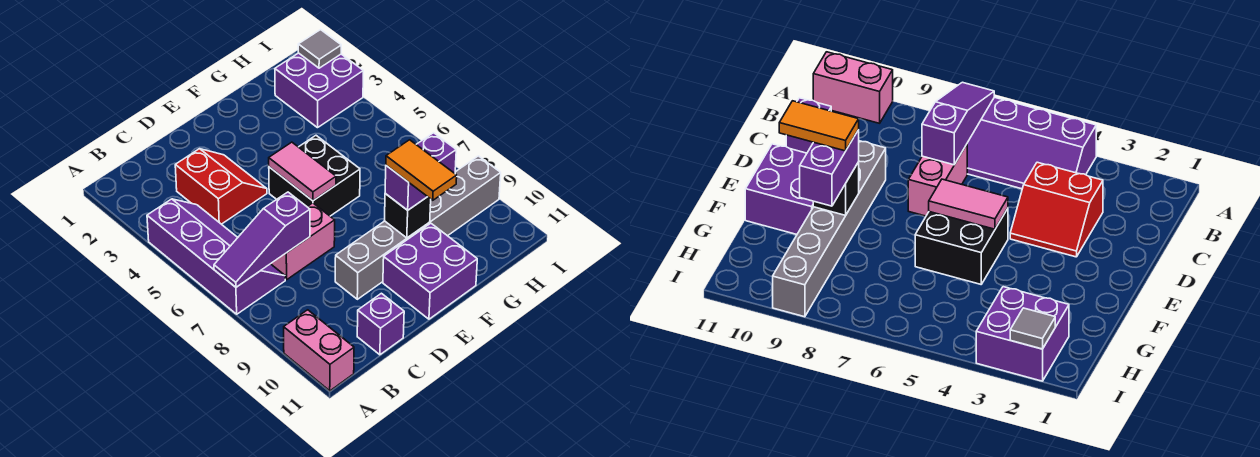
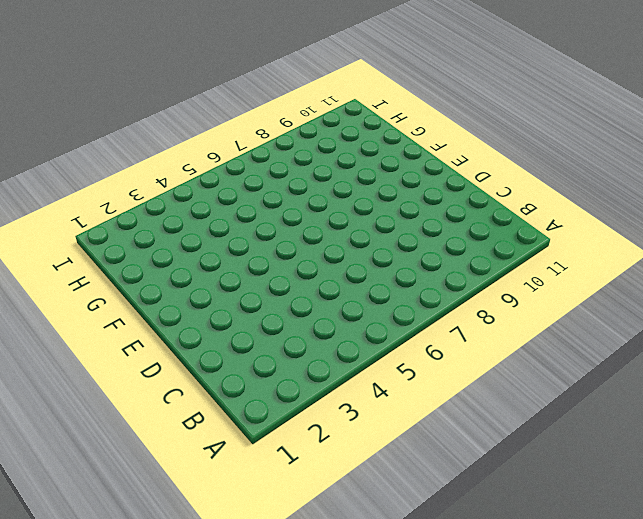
none -> purple slope A4:B7 level 1 top A
none -> pink brick A10:A11 level 1
none -> red slope C3:D4 level 1 top C

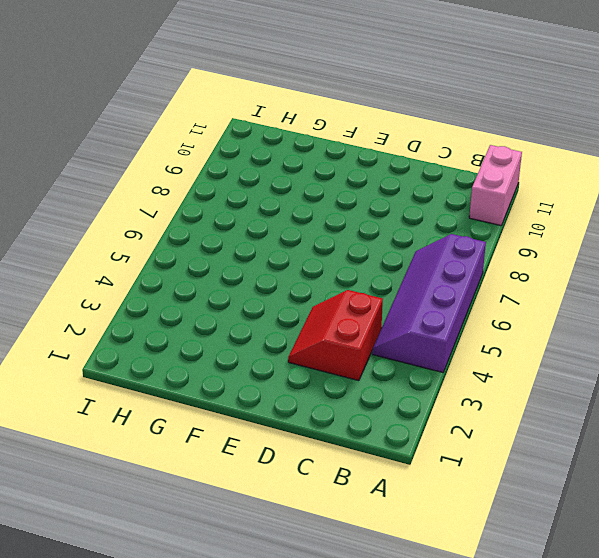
none -> pink brick C7:D7 level 1
none -> purple brick C11 level 1
none -> grey brick D9:I9 level 1

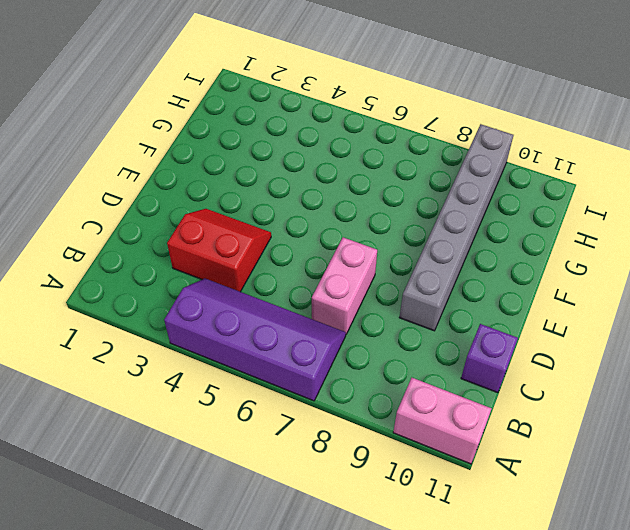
none -> black brick E5:F6 level 1
none -> purple brick E10:F11 level 1
none -> purple brick H2:I3 level 1

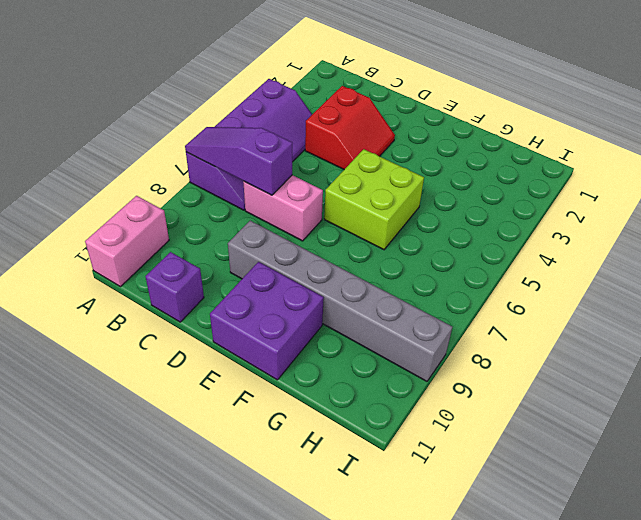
lime brick E5:F6 level 1 -> black brick E5:F6 level 1
none -> purple brick H2:I3 level 1
none -> pink tile E5:E6 level 2
none -> black brick F9 level 2

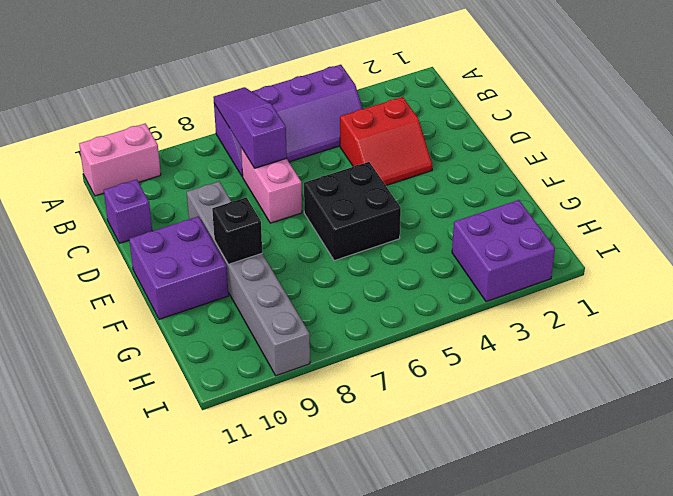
none -> pink tile E5:E6 level 2
none -> grey tile I2 level 2
none -> purple brick F9:G9 level 3

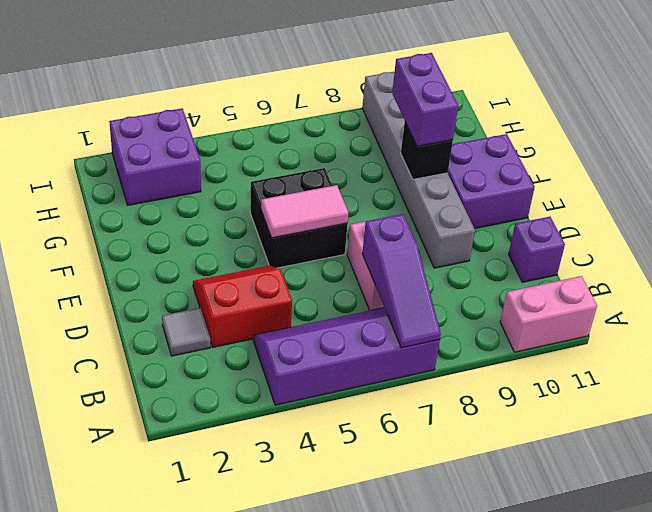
grey tile C2 level 1 -> grey tile I2 level 2
none -> orange tile F9:F10 level 4

